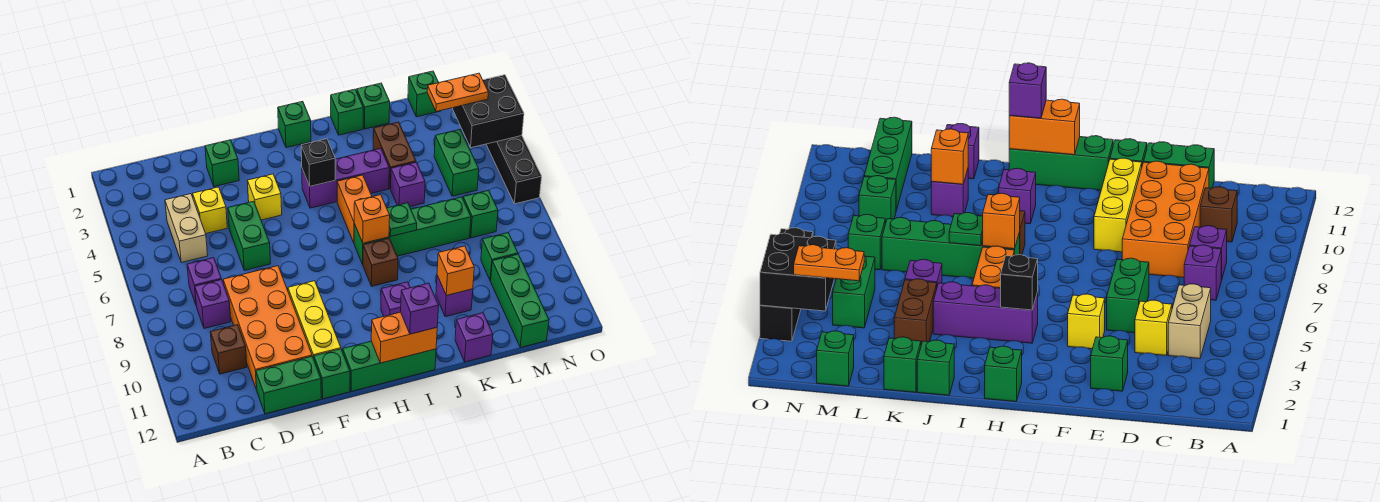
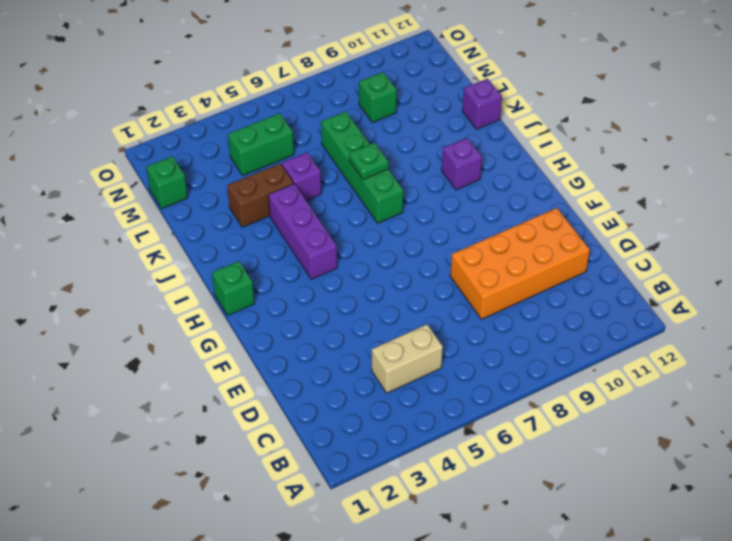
none -> purple brick C7 level 1
none -> purple brick C8 level 1
none -> brown brick C10 level 1
none -> yellow brick D4 level 1

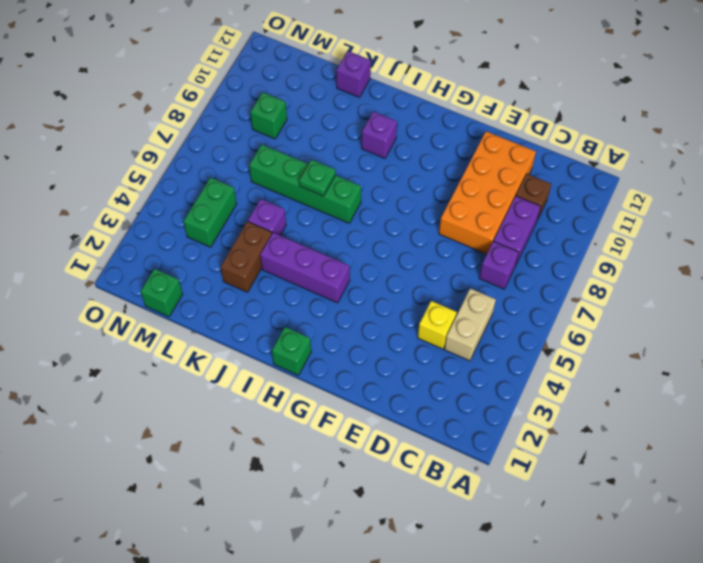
purple brick C8:C9 level 1 -> purple brick C8 level 1
none -> green brick D12:E12 level 1
none -> green brick E2 level 1
none -> green brick E5:E6 level 1
none -> yellow brick F4 level 1

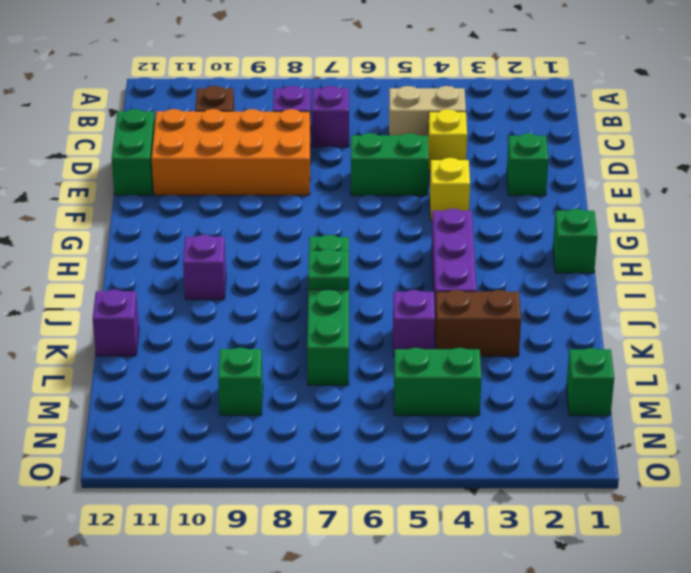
none -> yellow brick F9:F11 level 1
none -> green brick F12 level 1
none -> green brick G12:I12 level 1
none -> orange brick I5:I6 level 1

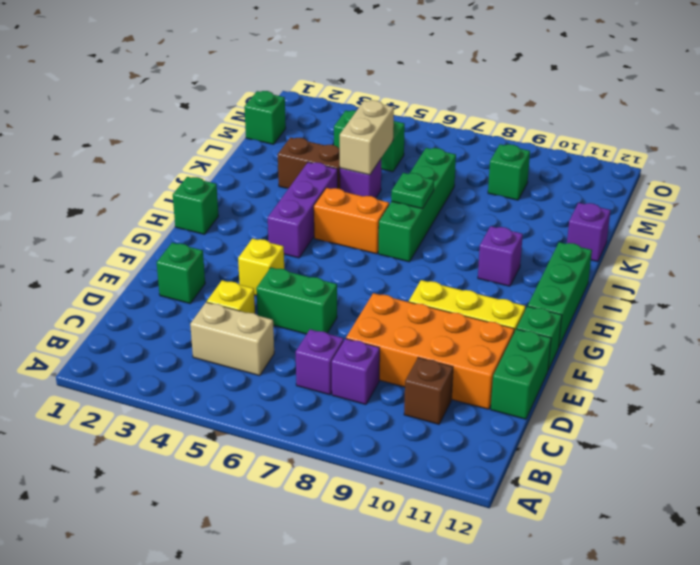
tan brick K5:L5 level 2 -> none
none -> brown brick I8 level 1
none -> green brick J1 level 1
none -> green brick K1 level 1
none -> purple brick K10 level 1

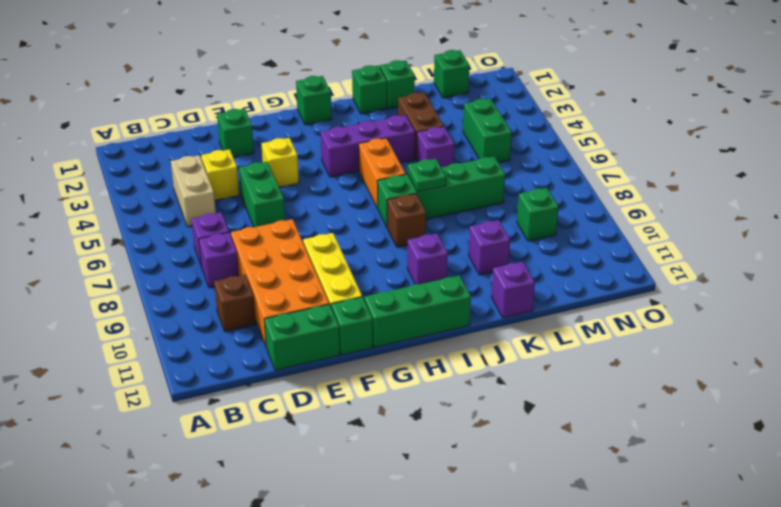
none -> green brick M7 level 1
none -> green brick M10:M12 level 1
none -> black brick O3:O6 level 1
none -> black brick H4 level 2

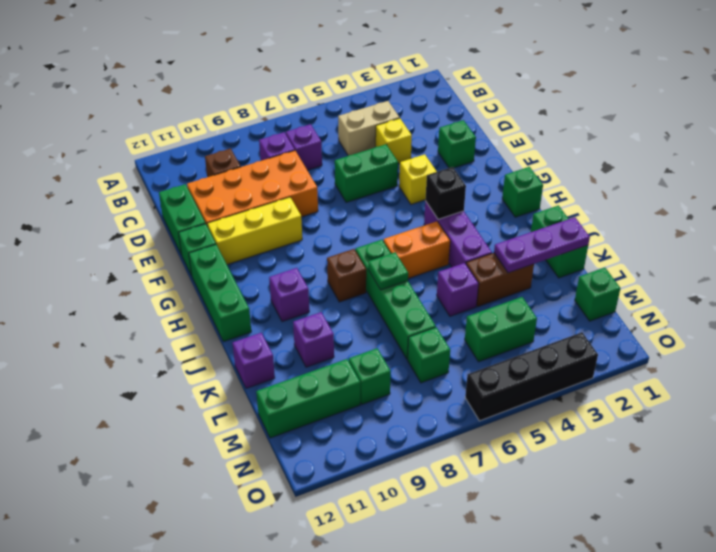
purple plate K1:K3 level 2 -> none
none -> orange brick H12:I12 level 2
none -> orange brick I7 level 2
none -> orange brick K10 level 2
none -> black brick N3:O4 level 2

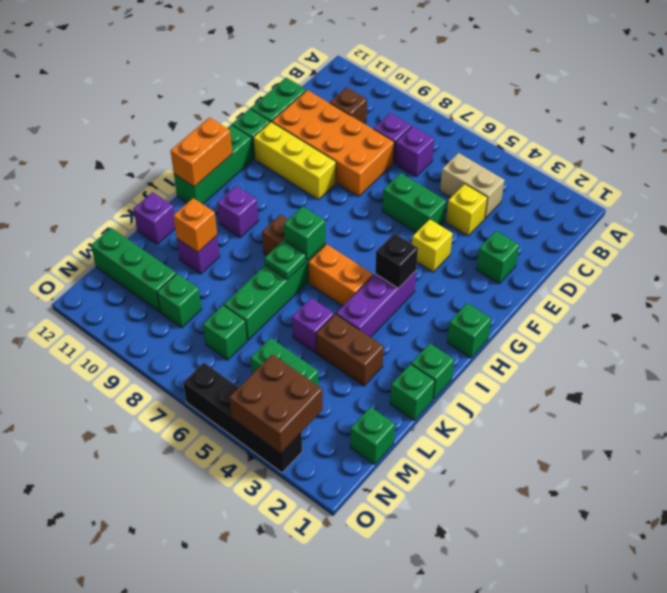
green brick I7 level 2 -> orange brick I7 level 2
brown brick N3:O4 level 2 -> black brick N3:O4 level 2
none -> purple brick I12 level 3
none -> orange plate M3:N3 level 3

